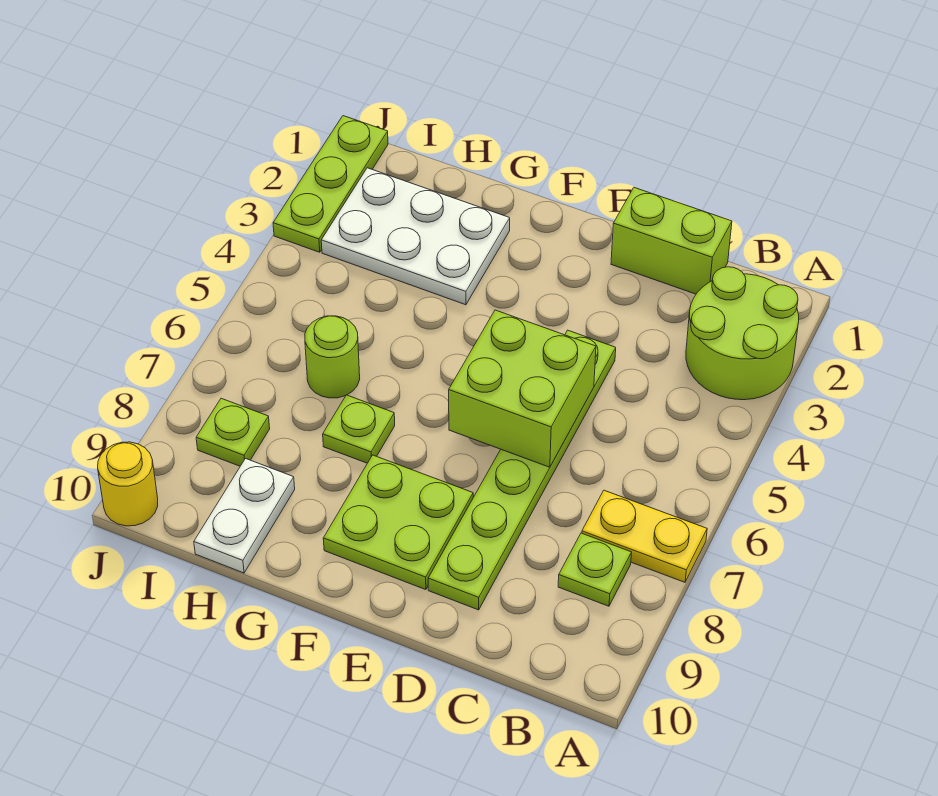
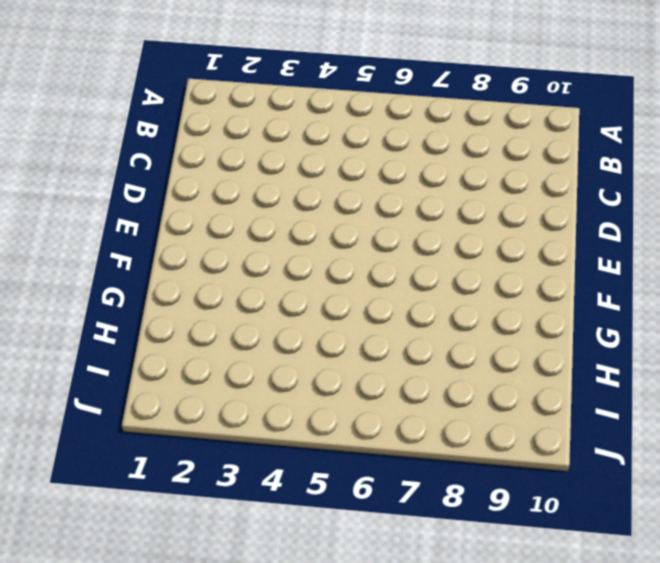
none -> lime round brick A2:B3 level 1
none -> yellow plate A7:B7 level 1
none -> lime plate B8 level 1

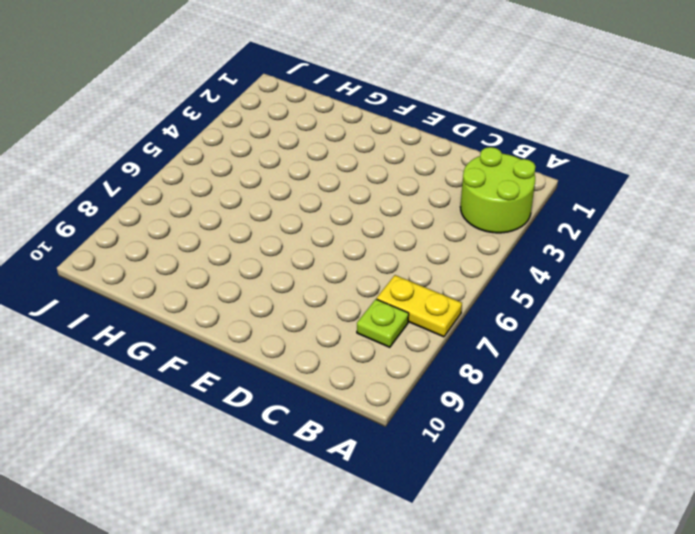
none -> lime brick C1:D1 level 1
none -> lime plate D4:D9 level 1
none -> lime plate E8:F9 level 1

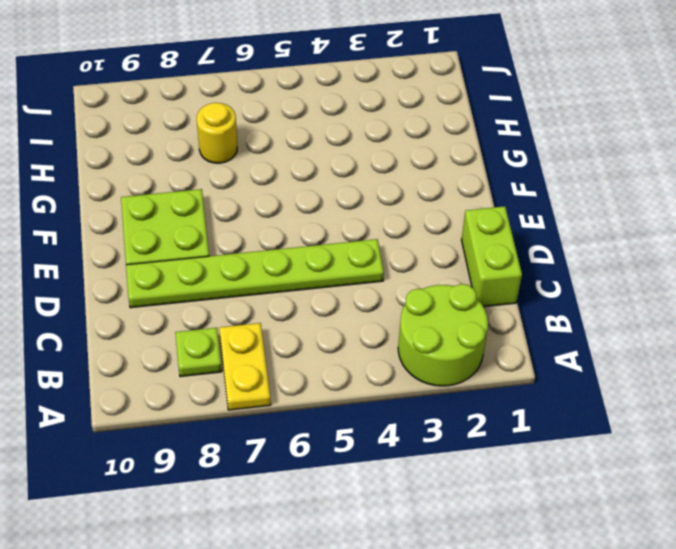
yellow round brick H7 level 1 -> yellow round brick J10 level 1
none -> white plate G2:I3 level 1
none -> lime plate G7 level 1
none -> lime round brick H6 level 1

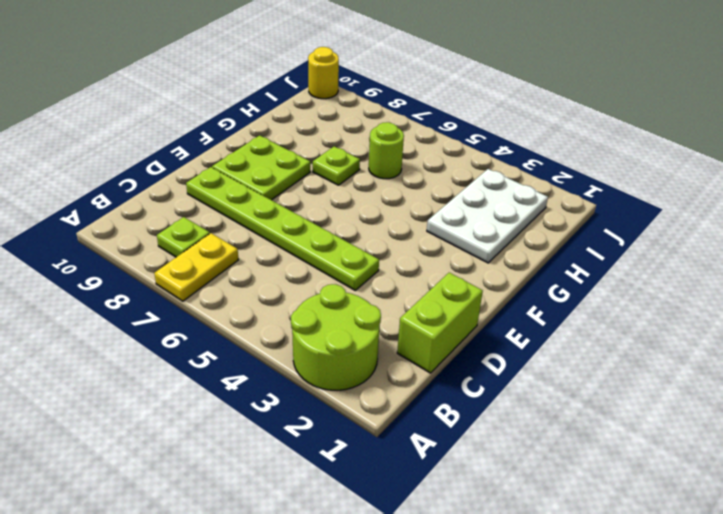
none -> white plate H9:H10 level 1
none -> lime plate I8 level 1
none -> lime plate J1:J3 level 1

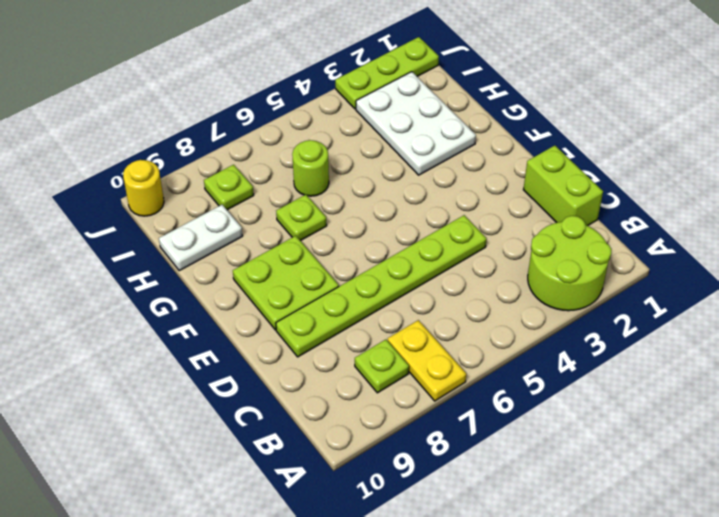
none -> lime brick D5:E6 level 2

